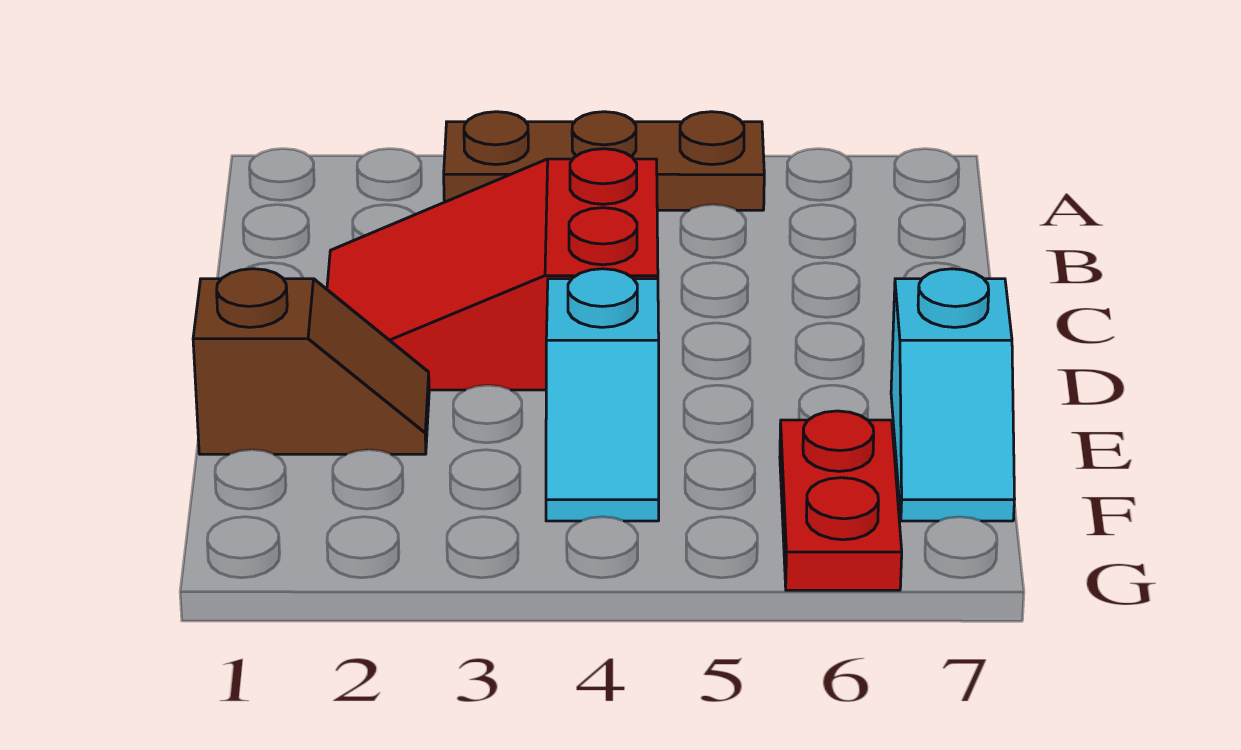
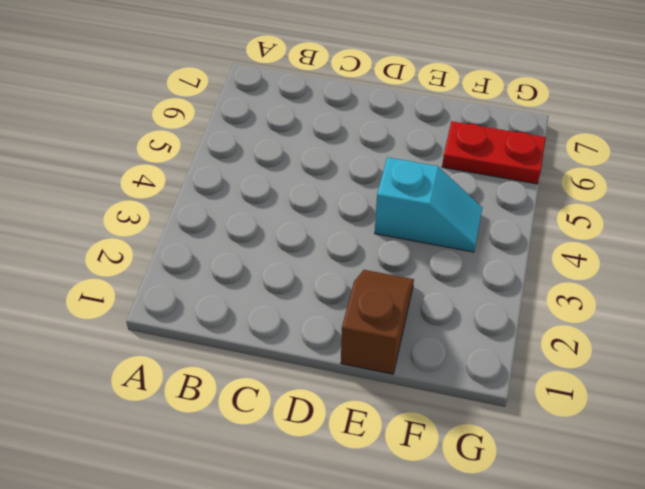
none -> brown plate A3:A5 level 1
none -> red slope C2:D4 level 1 top 4

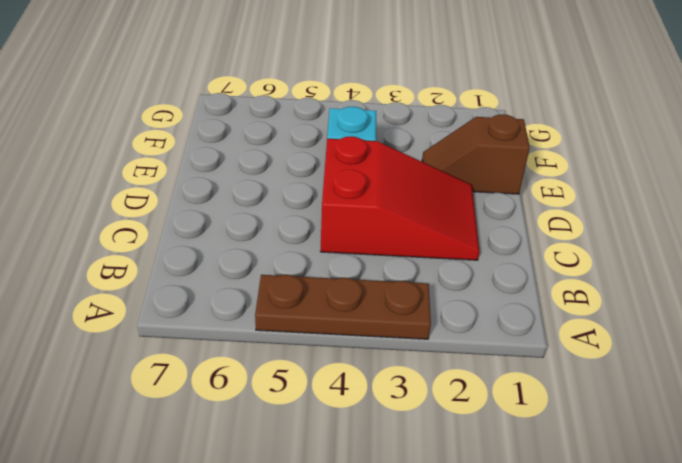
none -> cyan slope E7:F7 level 1 top E
none -> red plate F6:G6 level 1

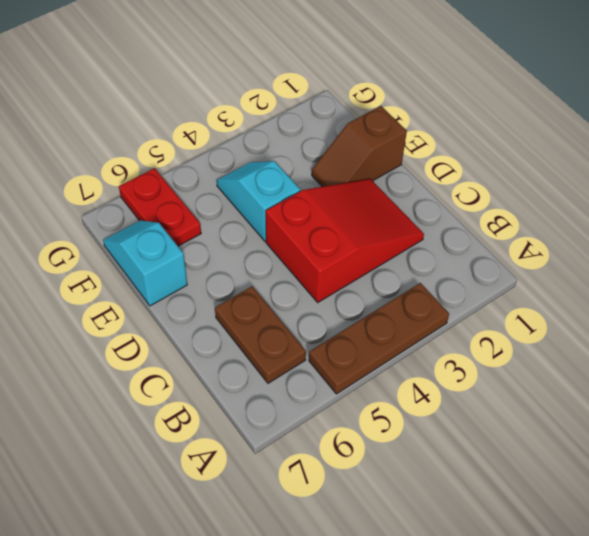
brown plate B6:C6 level 1 -> none

